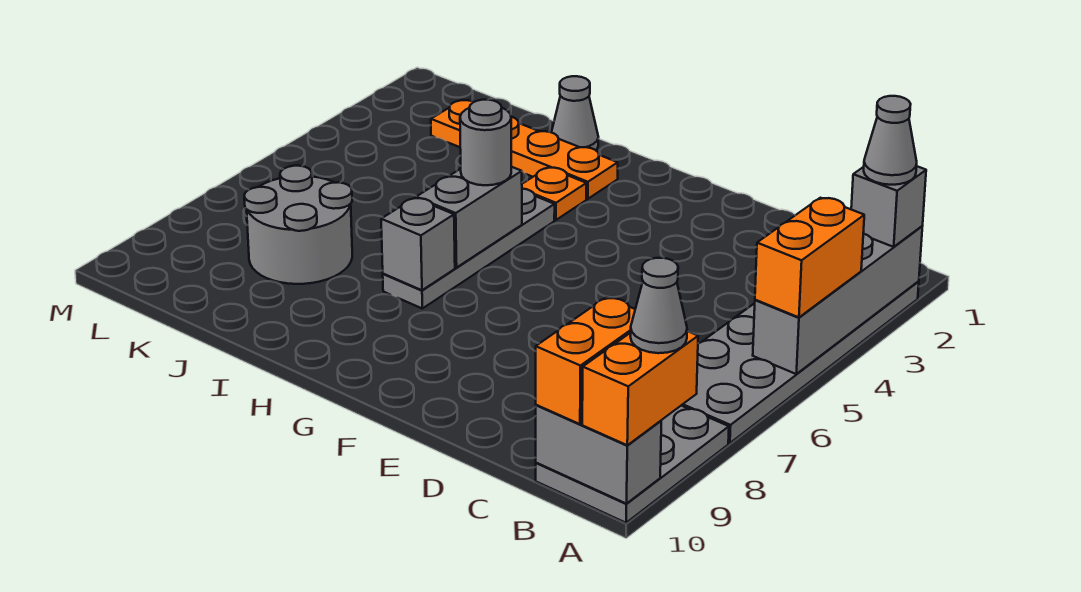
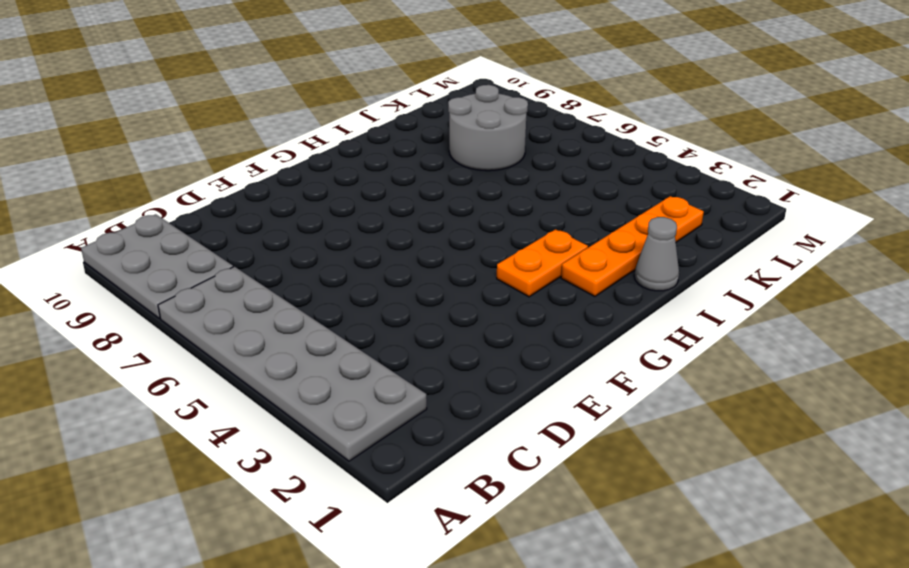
orange plate G3:H3 level 1 -> orange plate H3 level 1
none -> grey plate H4:H7 level 1
none -> grey brick A2:A5 level 2
none -> grey brick A10:B10 level 2

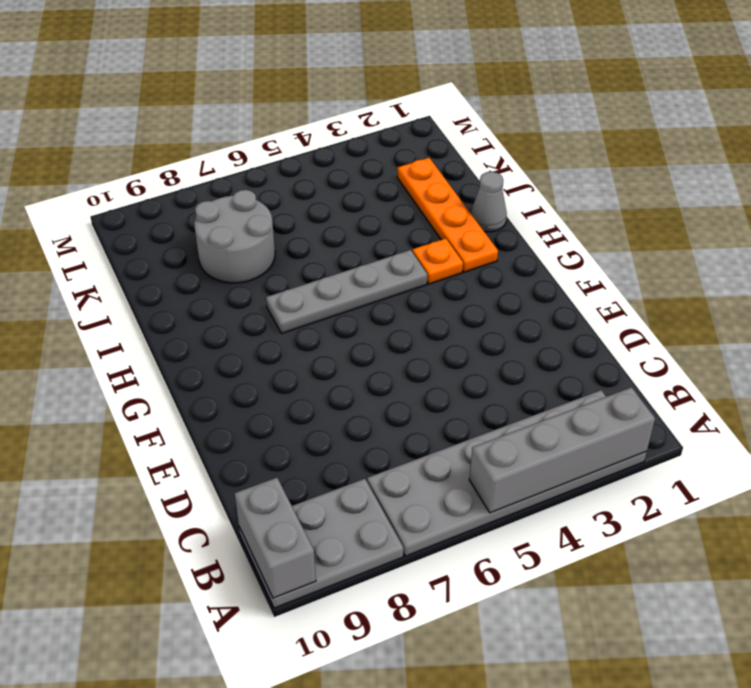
none -> grey brick H5:H6 level 2
none -> grey brick H7 level 2
none -> grey brick A2 level 3

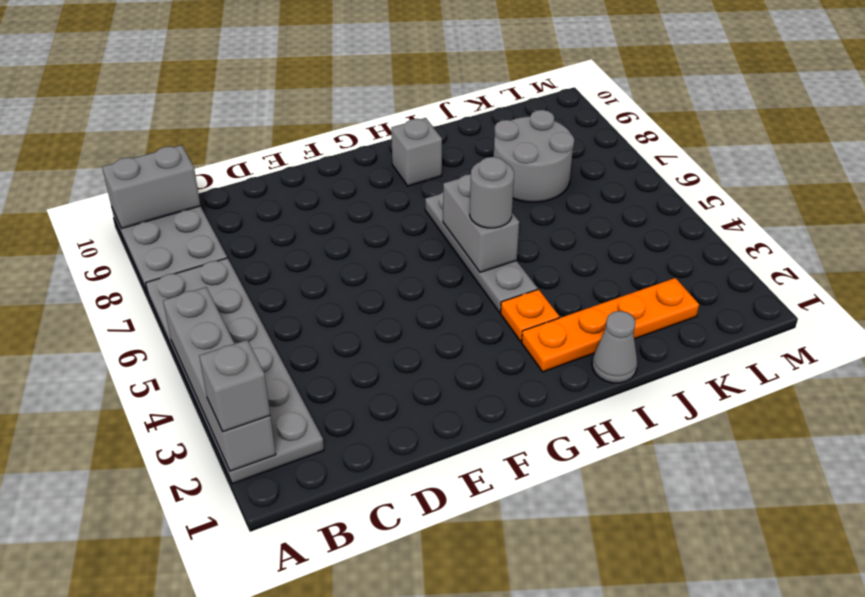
grey brick H9 level 1 -> grey brick H7 level 2
none -> orange brick A4:A5 level 3
none -> orange brick A9:A10 level 3
none -> orange brick B9:B10 level 3

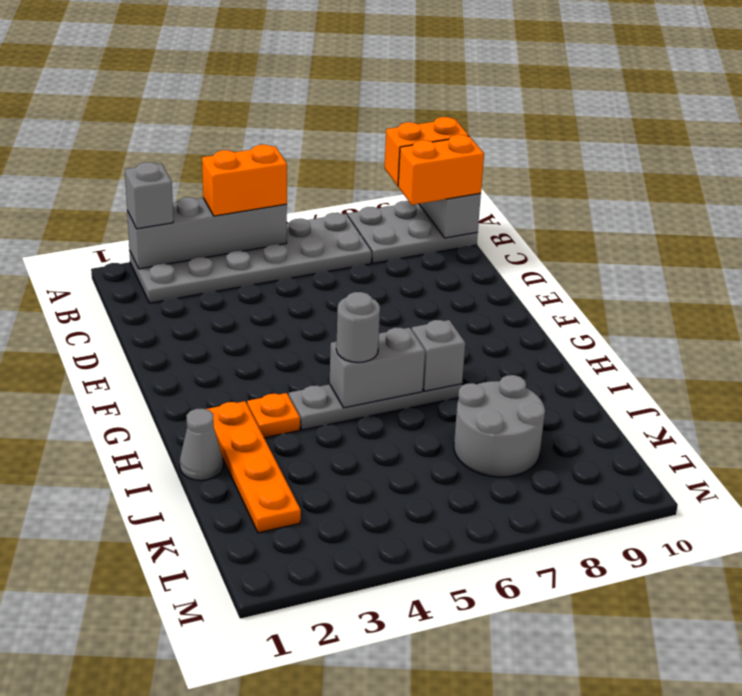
none -> grey cone A2 level 4
none -> grey cone A9 level 4

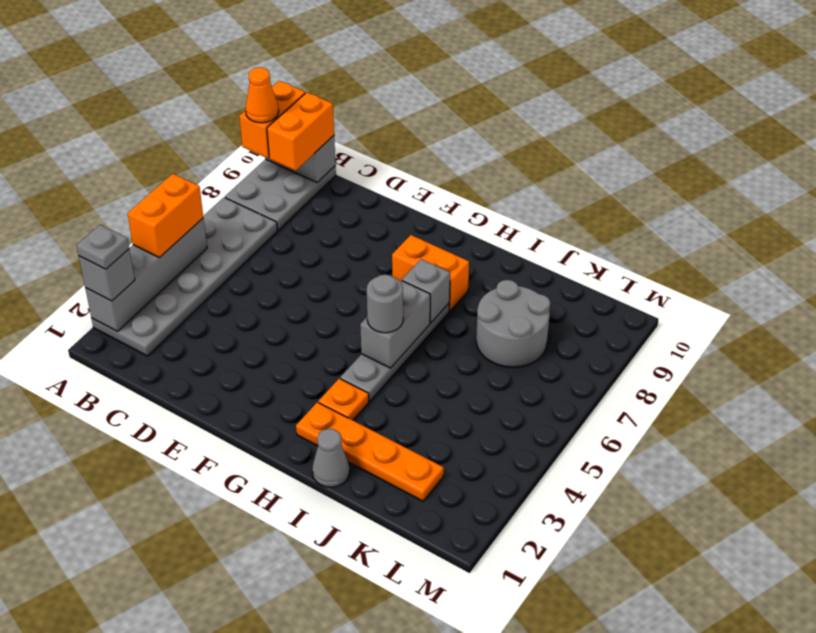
grey plate A2 level 4 -> grey cone A2 level 4
orange cone A9 level 4 -> grey cone A9 level 4
orange brick G8:H8 level 1 -> none

